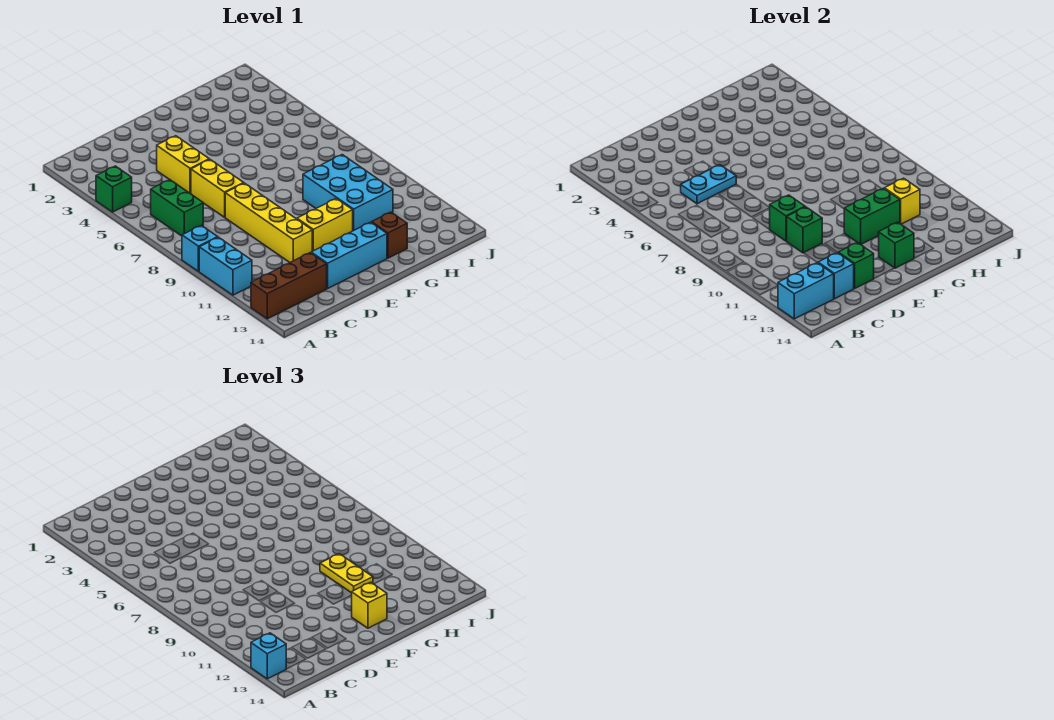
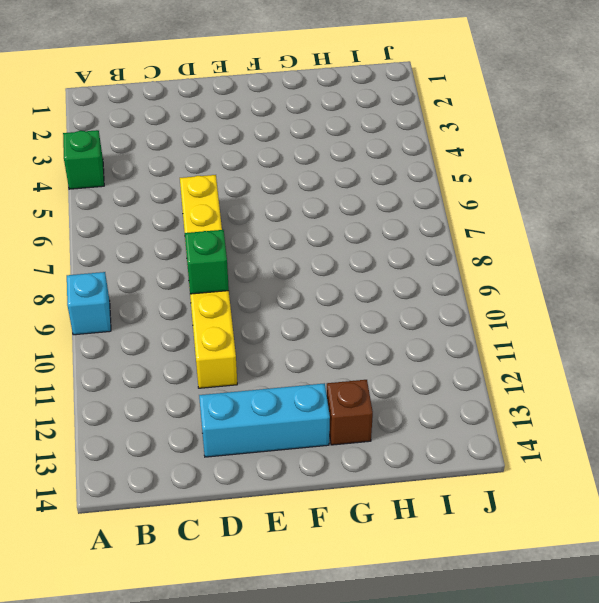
none -> cyan brick A10:A11 level 1
none -> brown brick A13:C13 level 1
none -> green brick B6:B7 level 1

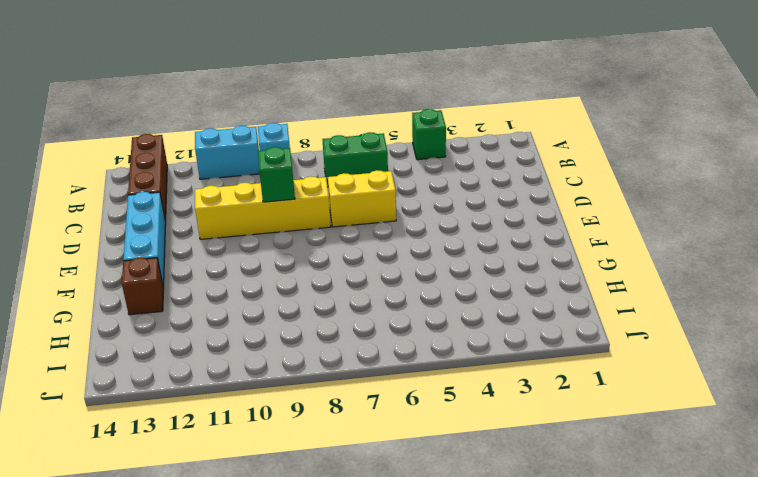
none -> yellow brick D4:D5 level 1
none -> yellow brick E11:F11 level 1
none -> cyan brick G9:H11 level 1

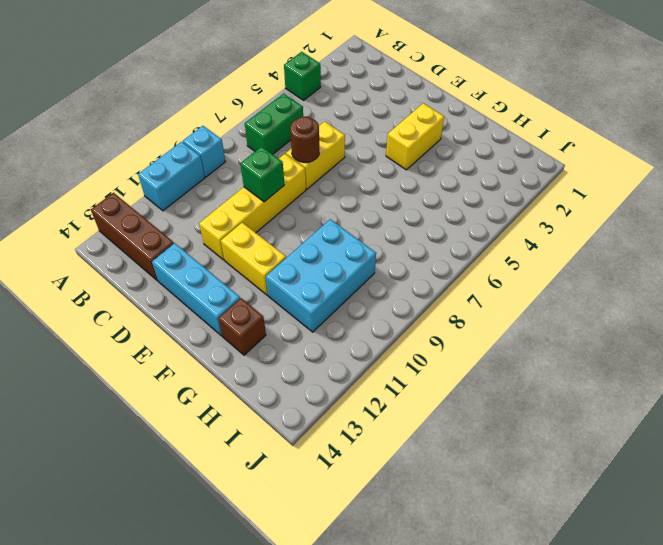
brown round brick D7 level 2 -> none
yellow brick F3:F4 level 1 -> yellow brick D4:D5 level 1
none -> cyan brick A13:B13 level 2
none -> cyan plate C5:D5 level 2
none -> cyan brick C13 level 2

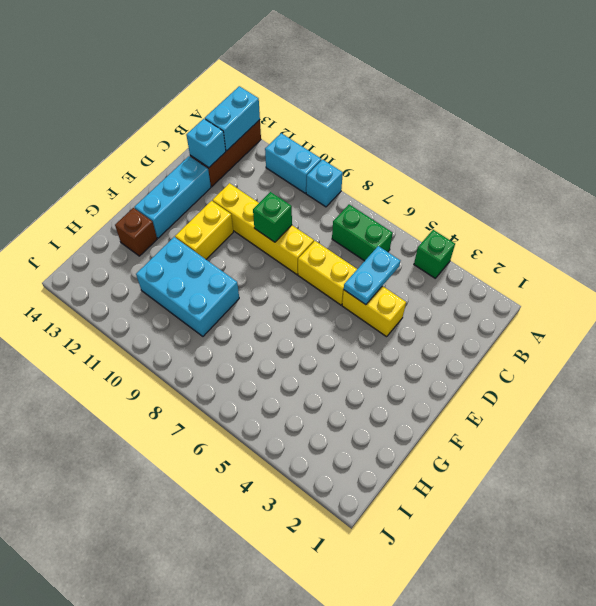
none -> green brick D10 level 2
none -> green brick D13 level 2
none -> green brick F11:G11 level 2

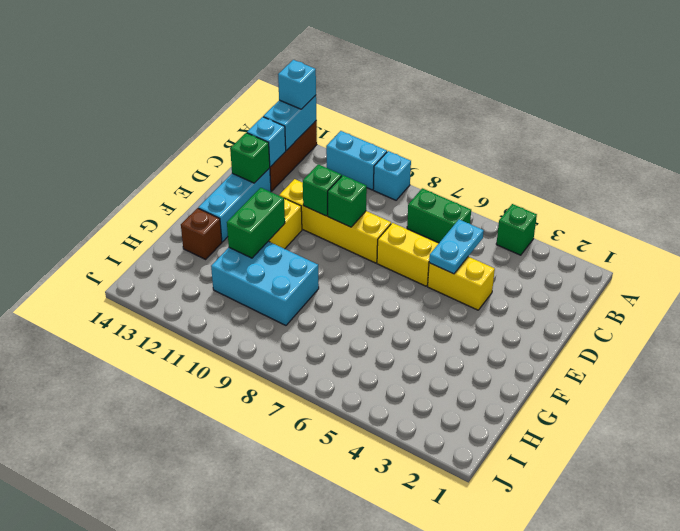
none -> green brick F13 level 2
none -> yellow brick H11 level 2
none -> yellow brick F13 level 3

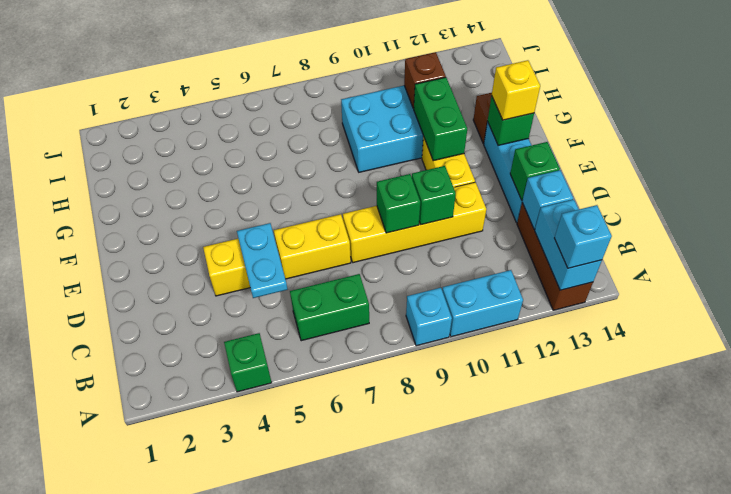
brown brick H11 level 2 -> yellow brick H11 level 2
none -> yellow plate G10:G11 level 3

